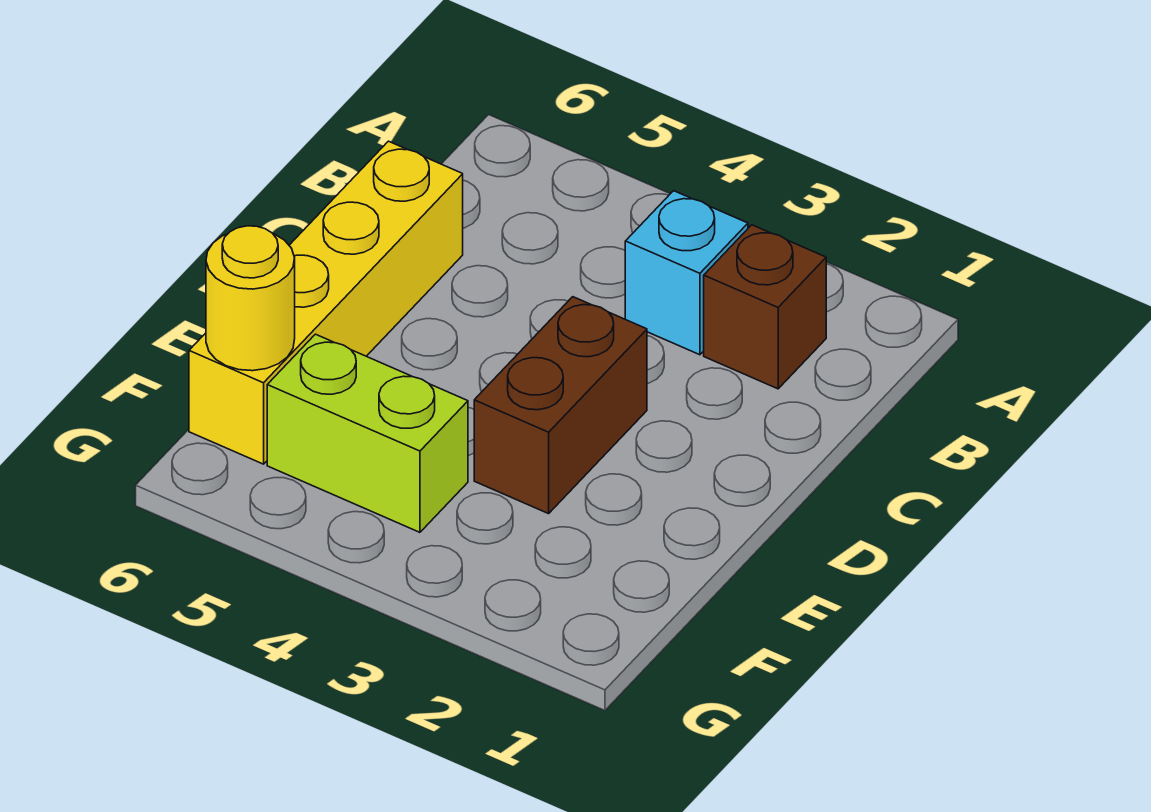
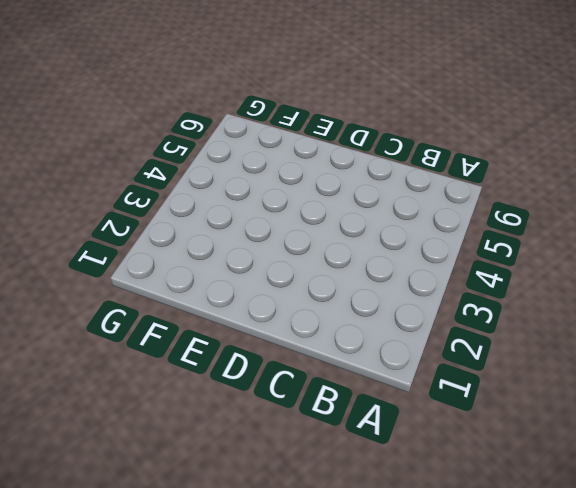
none -> brown brick B2 level 1
none -> cyan brick B3 level 1

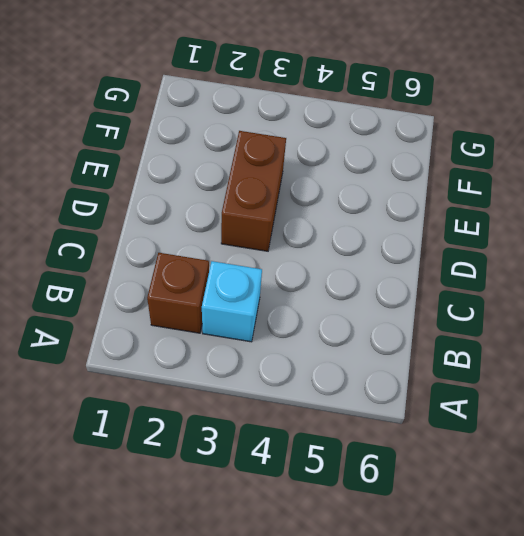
none -> yellow brick C6:F6 level 1
none -> lime brick F4:F5 level 1

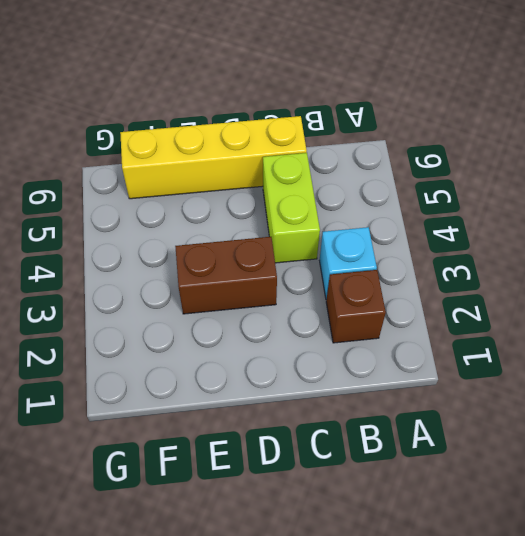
lime brick C4:C5 level 1 -> lime brick F4:F5 level 1
none -> yellow round brick F6 level 2

